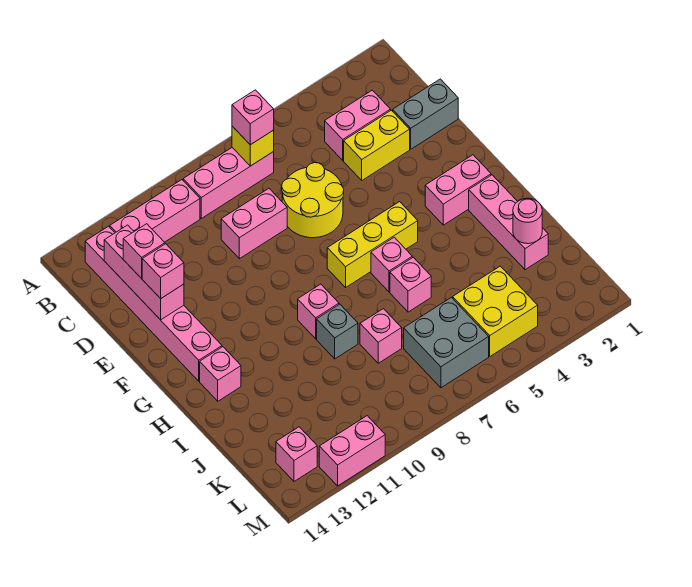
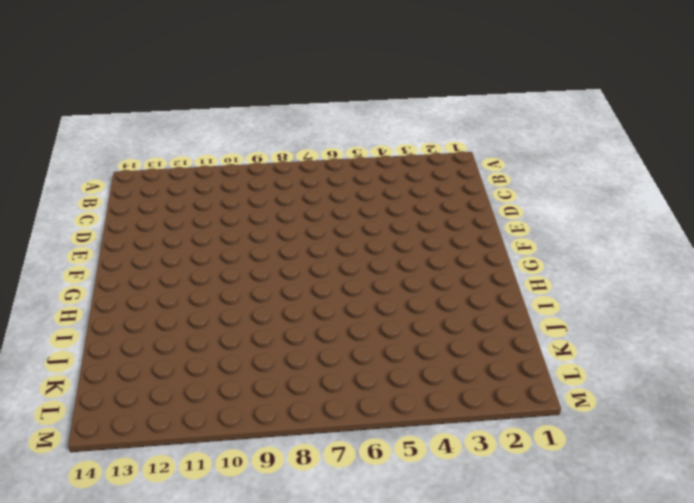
none -> pink brick B7:B9 level 1
none -> pink brick B10:B12 level 1
none -> pink brick B13:G13 level 1

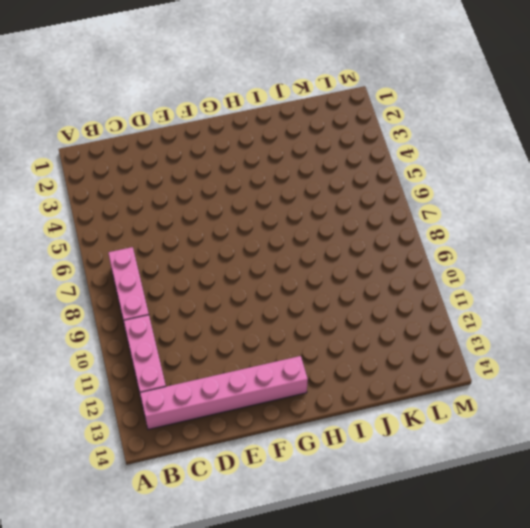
none -> pink brick C3:C4 level 1
none -> grey brick D1:D2 level 1
none -> yellow brick D3:D4 level 1

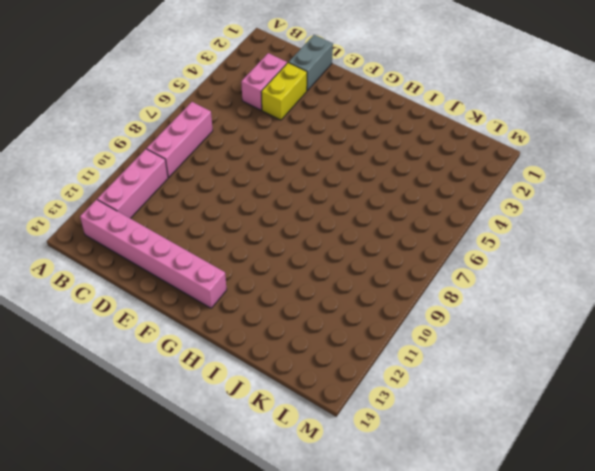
none -> yellow round brick D6:E7 level 1
none -> pink brick D8:D9 level 1
none -> pink brick G2:G3 level 1

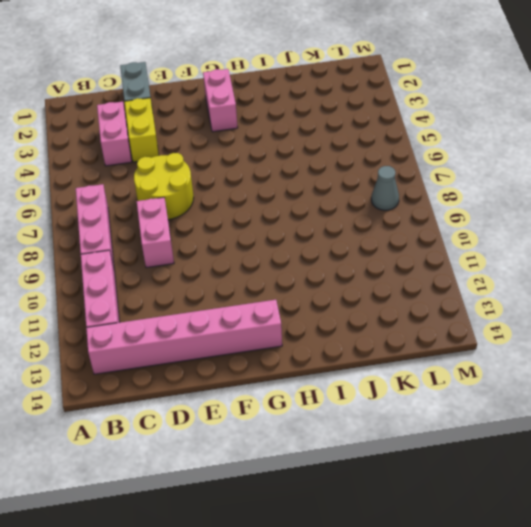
grey cone L8 level 1 -> none
none -> yellow brick G5:G7 level 1
none -> pink brick H2:J2 level 1
none -> pink brick H6 level 1

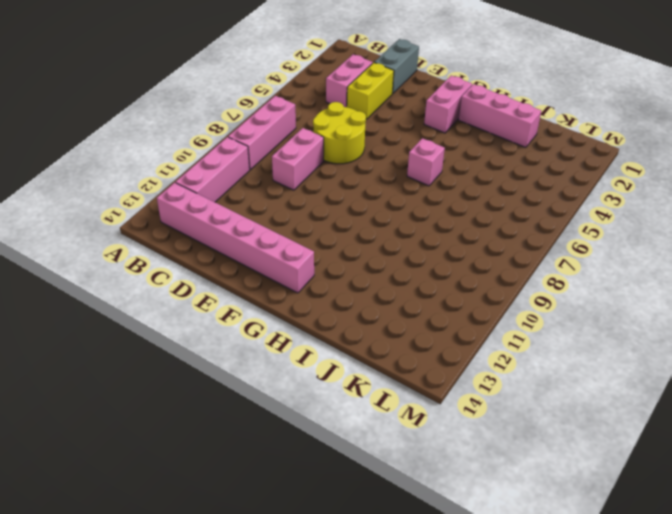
none -> yellow brick G5:G7 level 1
none -> pink brick H9 level 1
none -> pink brick H13 level 1

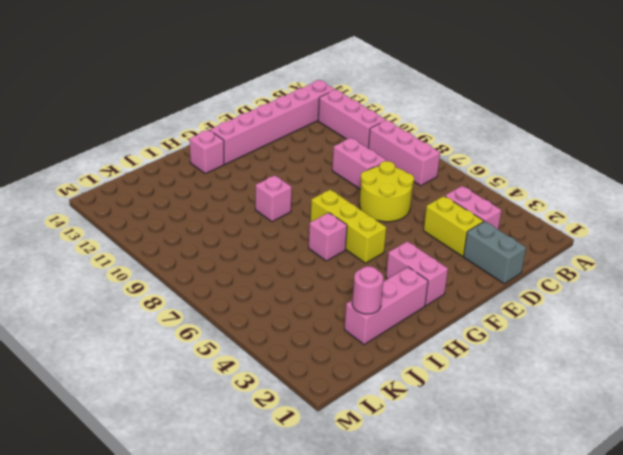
none -> pink brick I6 level 1
none -> grey brick I9 level 1
none -> pink brick J8 level 1

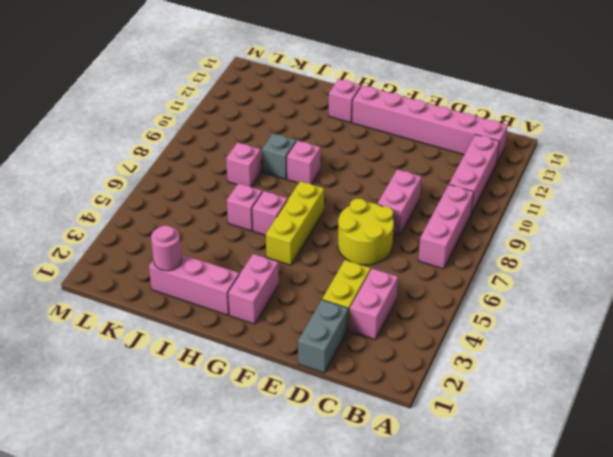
none -> yellow brick K4:L5 level 1
none -> grey brick K6:L7 level 1
none -> pink brick L13 level 1

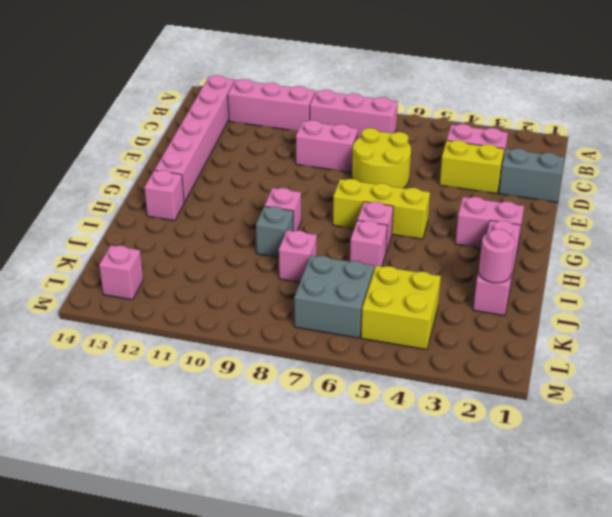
none -> pink brick M11:M12 level 1
none -> yellow brick B7 level 2
none -> pink brick C13:E13 level 2

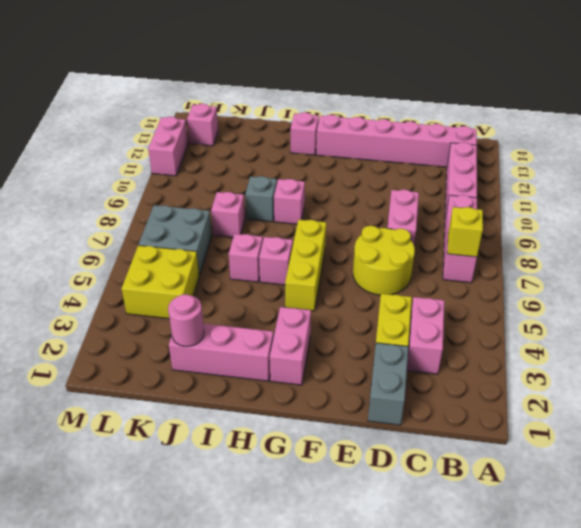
none -> pink brick C13:E13 level 2
none -> pink brick B7 level 3
none -> pink brick D13 level 3

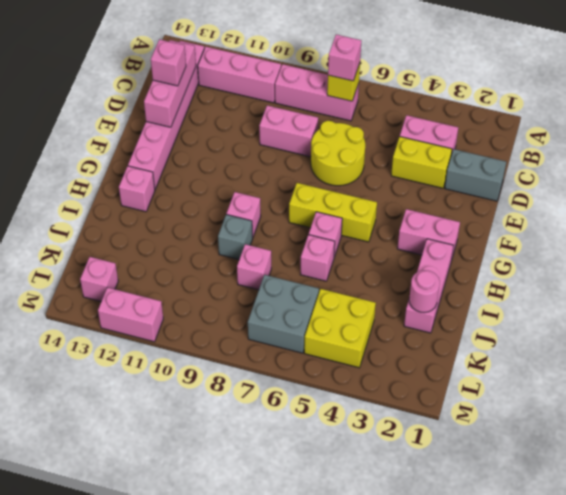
none -> pink brick E13 level 3

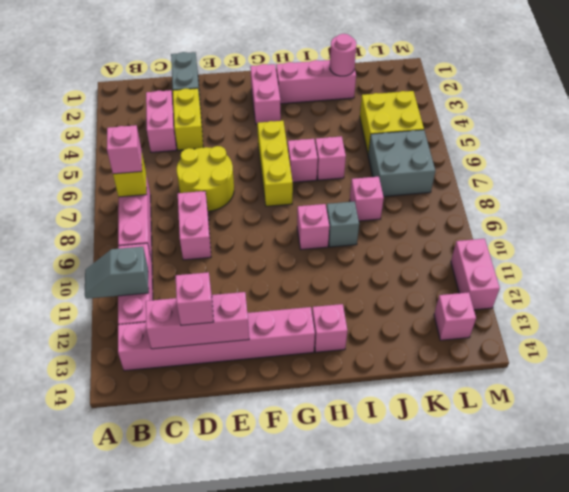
grey slope A11:B11 level 2 top B -> none
none -> pink brick E13 level 3

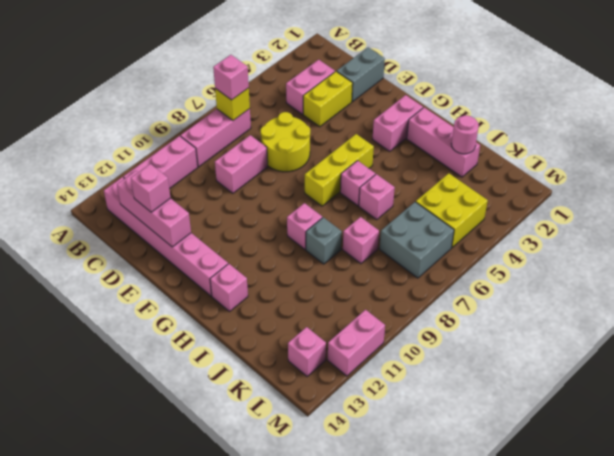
none -> pink brick E13 level 3

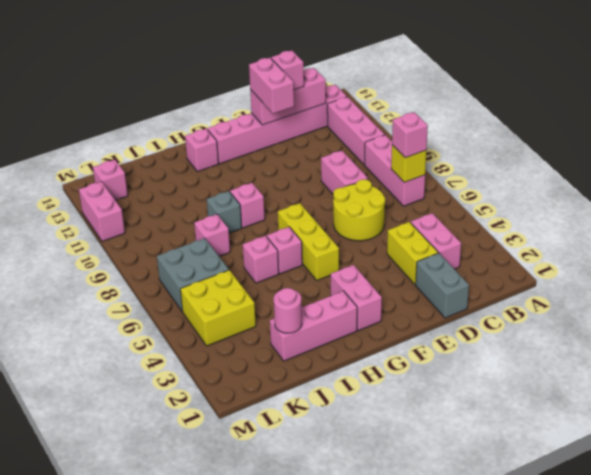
pink brick E12:E13 level 3 -> pink brick E13 level 3

